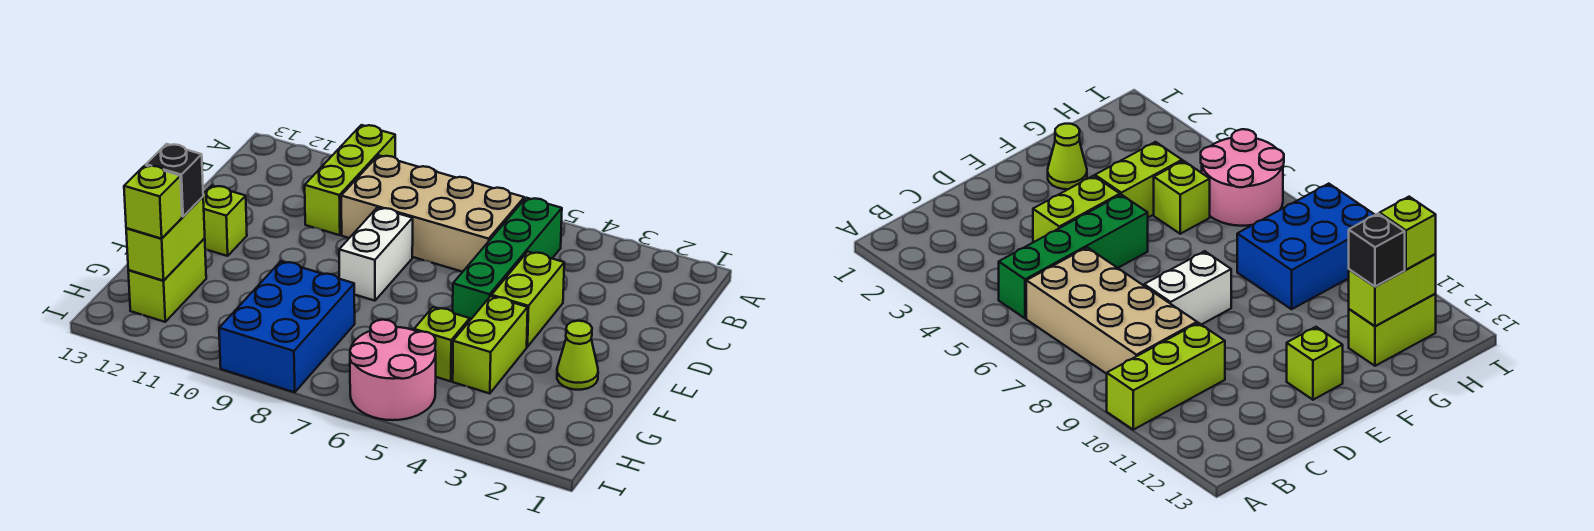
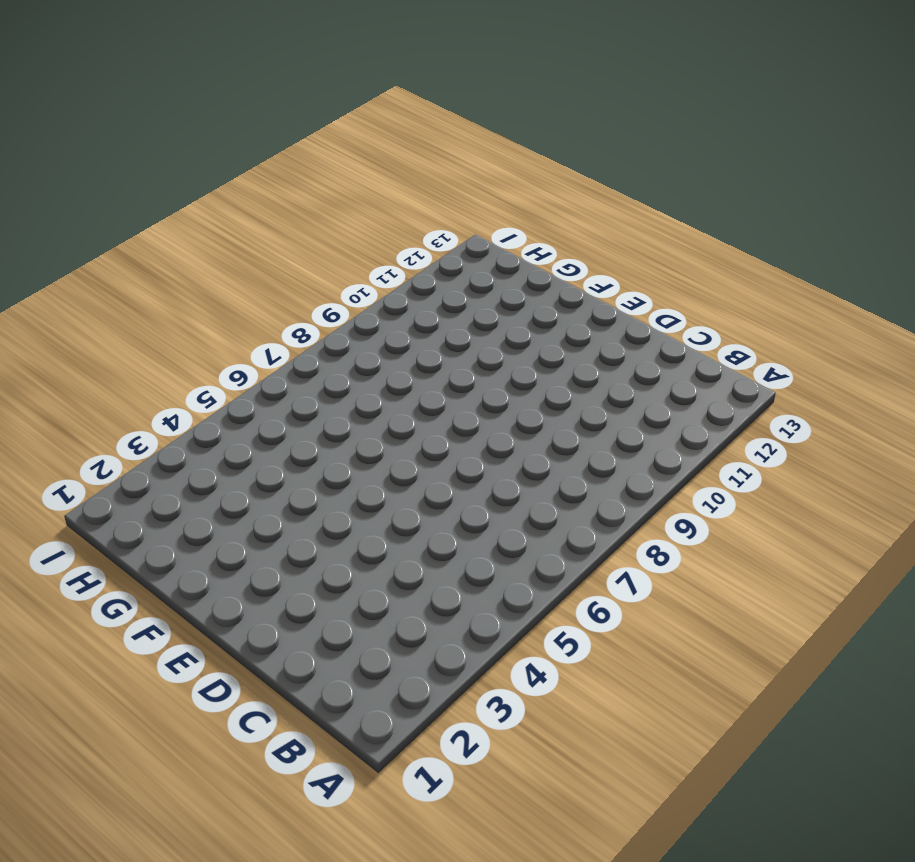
none -> lime brick A10:C10 level 1
none -> green brick B5:E5 level 1
none -> tan brick B6:C9 level 1

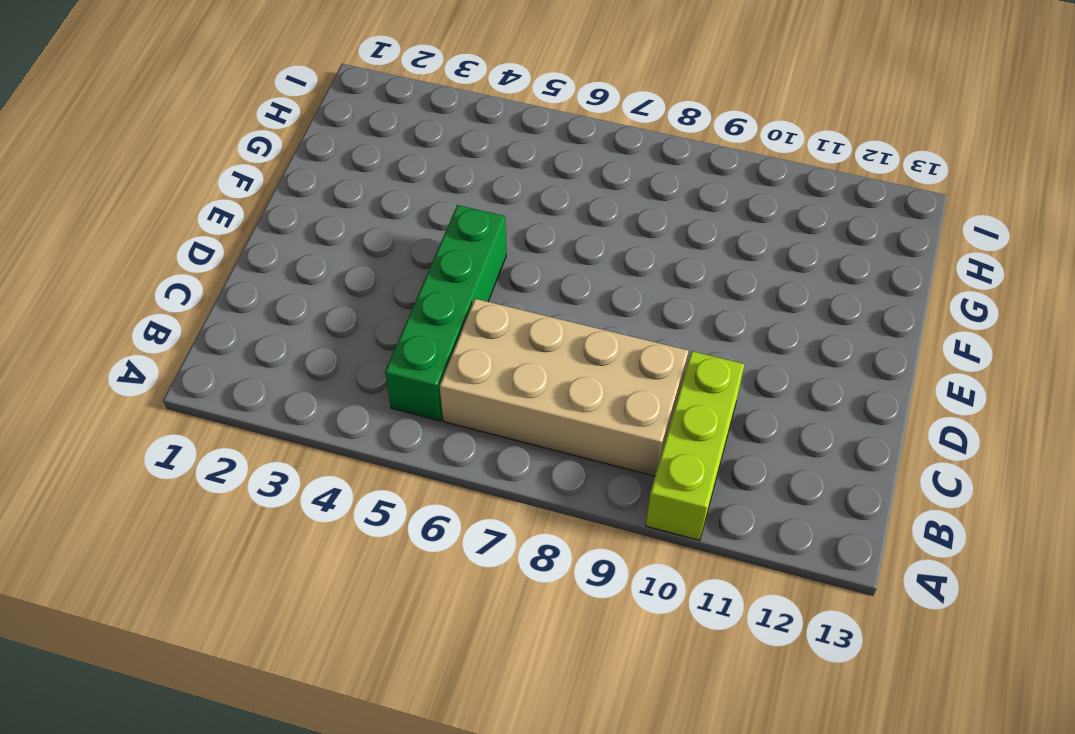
none -> lime brick D4:E4 level 1
none -> white brick D8:E8 level 1
none -> lime brick E12 level 1

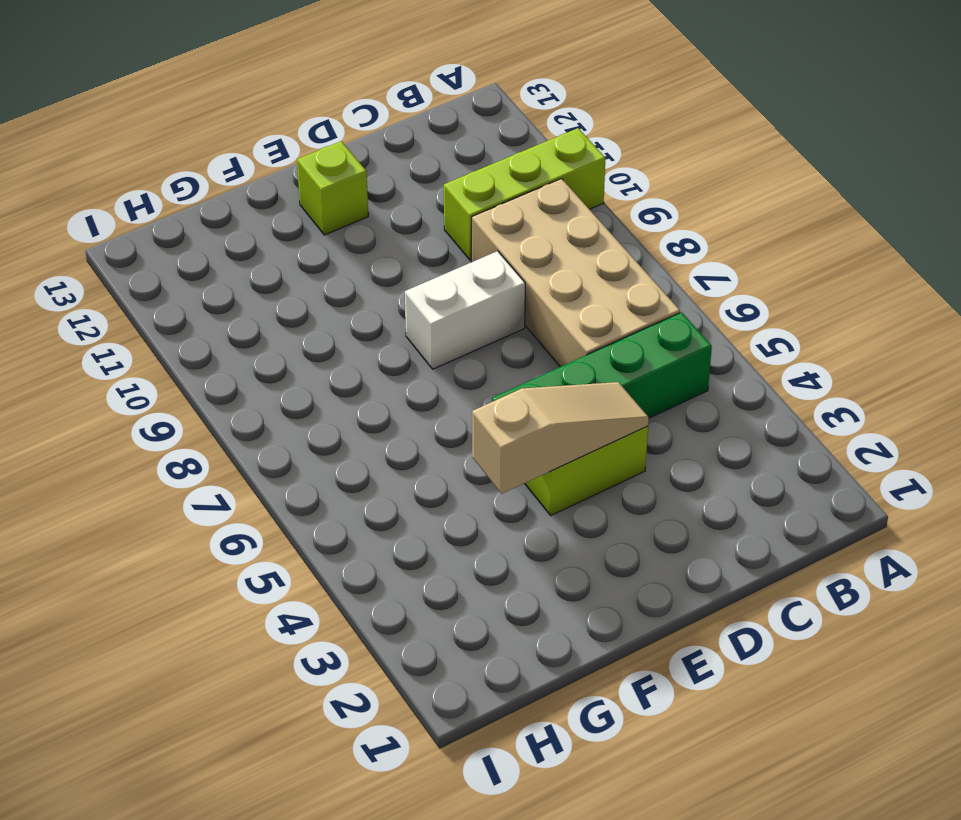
tan slope D4:F4 level 2 top F -> none
none -> lime cone F2 level 1
none -> lime brick F4:G4 level 1
none -> lime brick G5 level 1

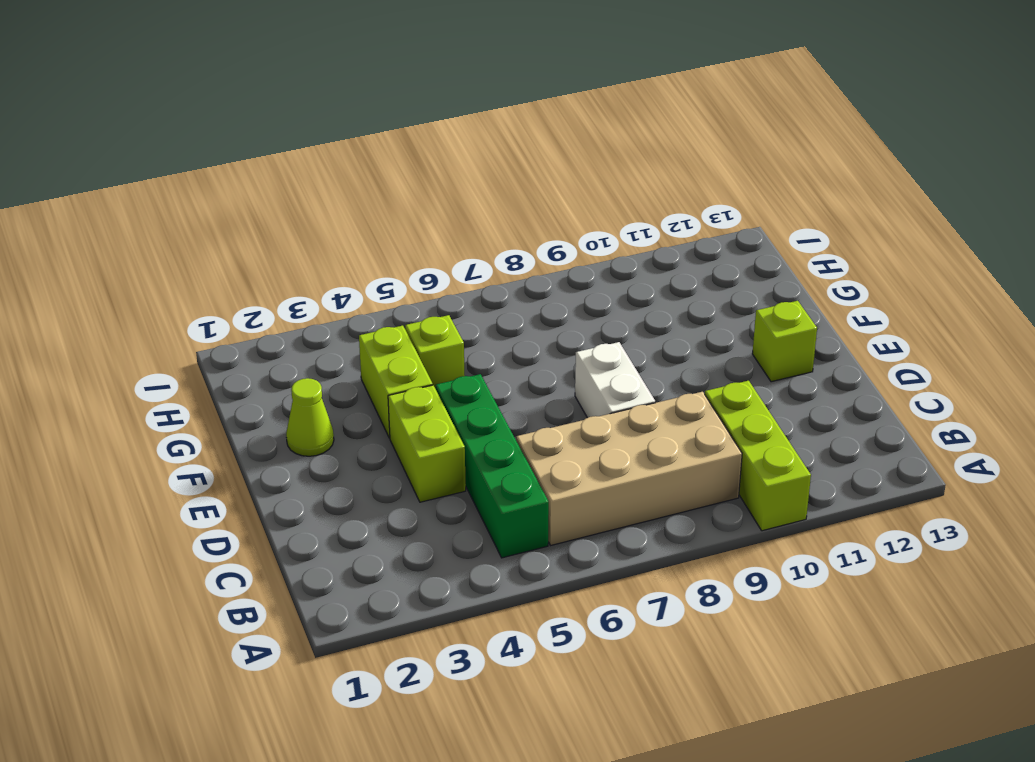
none -> blue brick G8:I9 level 1
none -> lime brick G12:H12 level 1
none -> pink round brick H5:I6 level 1

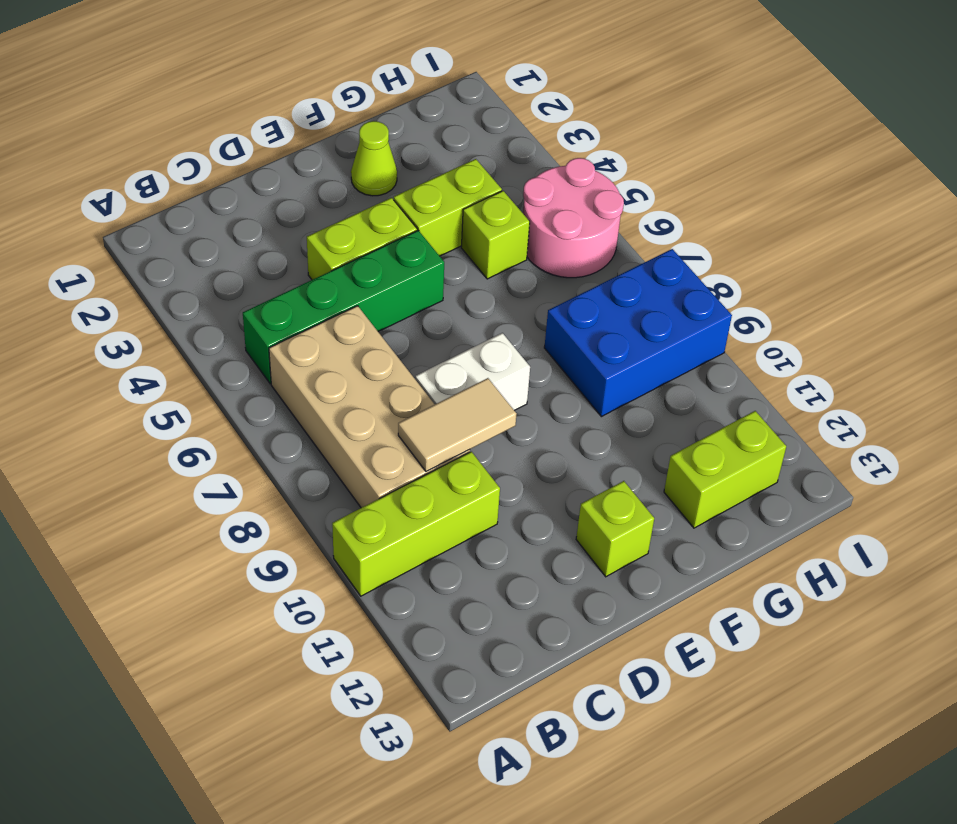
tan tile C9:D9 level 2 -> none
none -> lime brick G12:H12 level 2
none -> black brick G12 level 3
none -> lime brick H12 level 3

